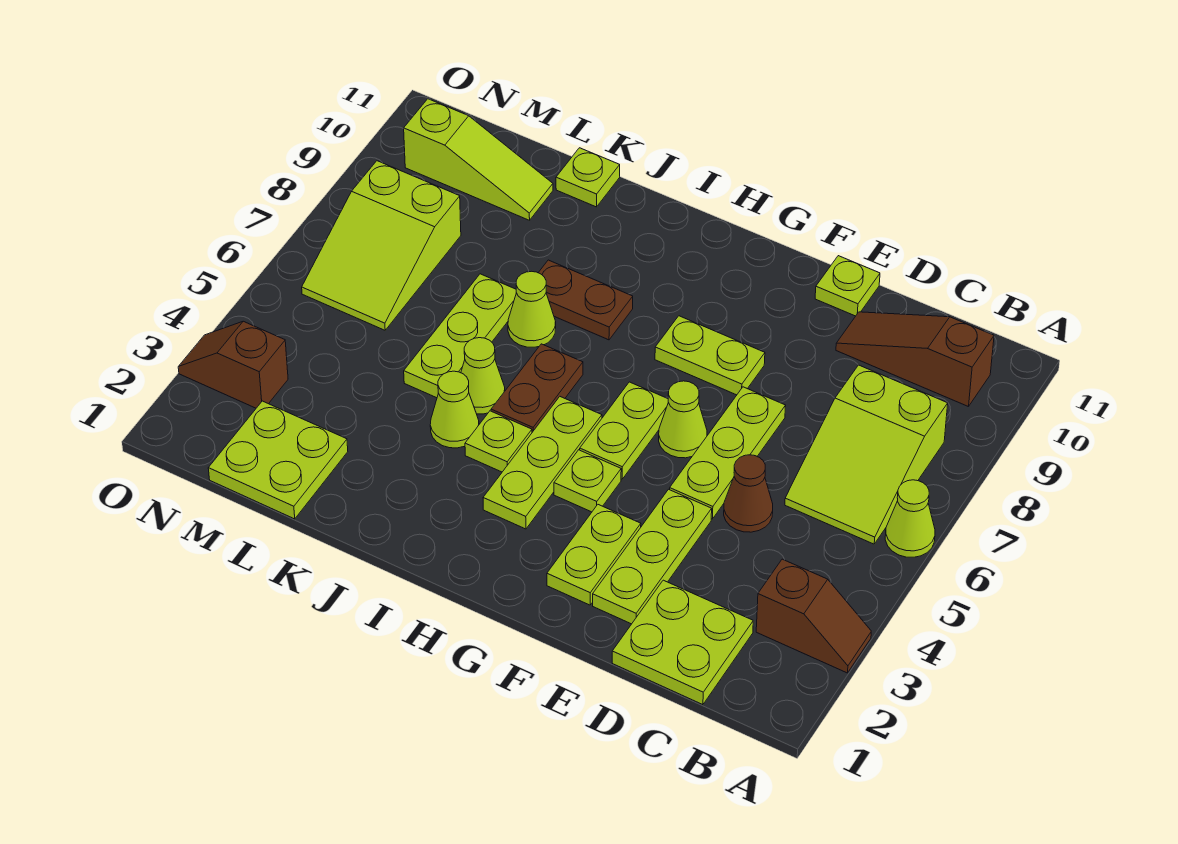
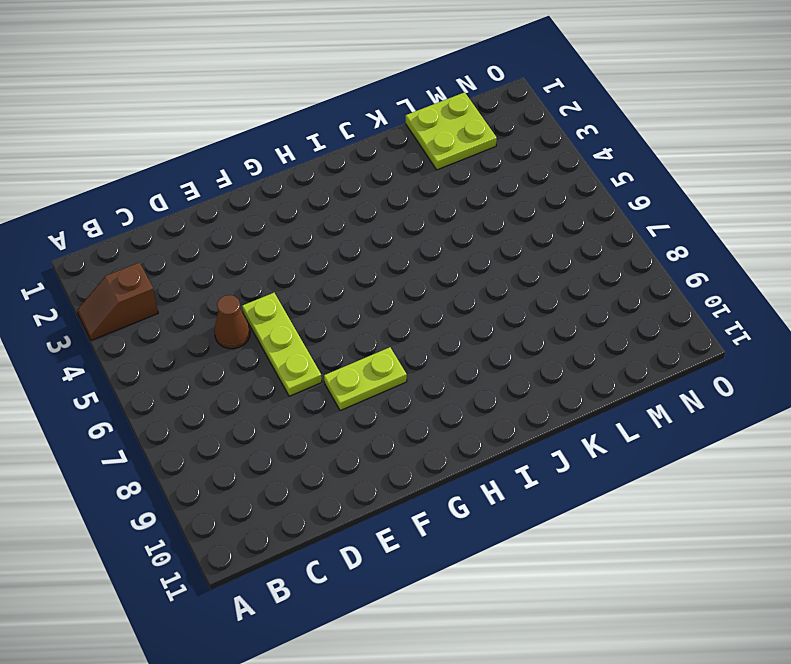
none -> lime cone A6 level 1
none -> lime slope B6:C8 level 1 top 8
none -> brown slope B10:D10 level 1 top B

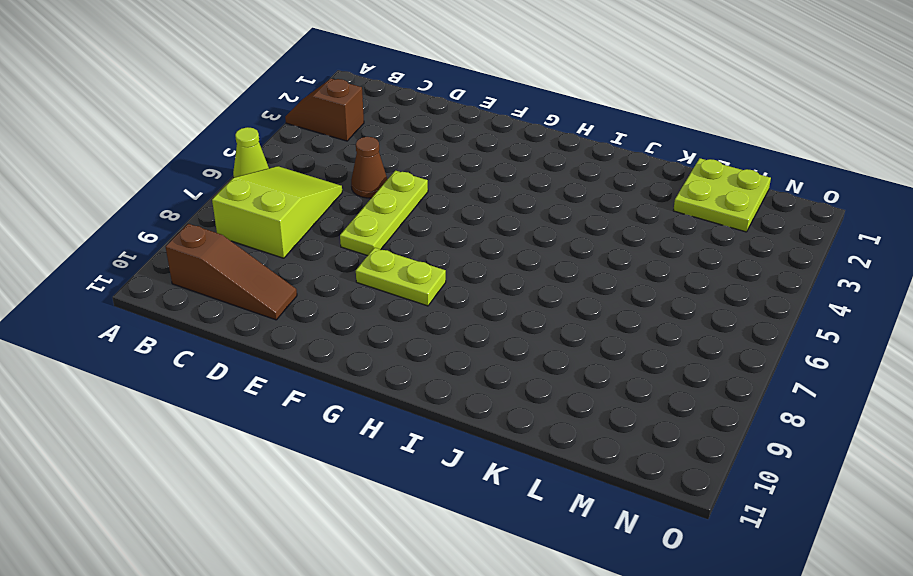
none -> lime plate C1:D2 level 1
none -> lime plate E2:E4 level 1
none -> lime plate E11 level 1

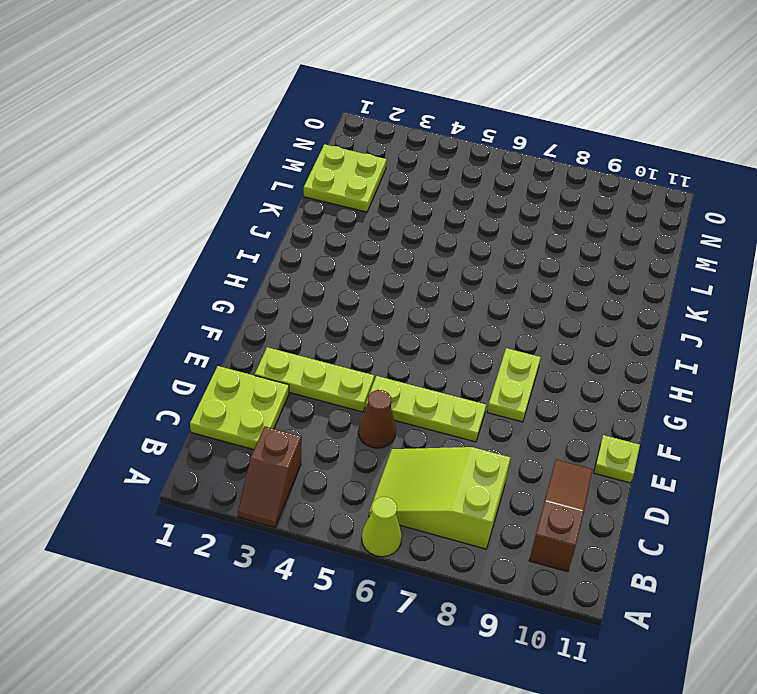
none -> lime plate F2:F3 level 1
none -> lime cone F6 level 1
none -> lime plate G4 level 1

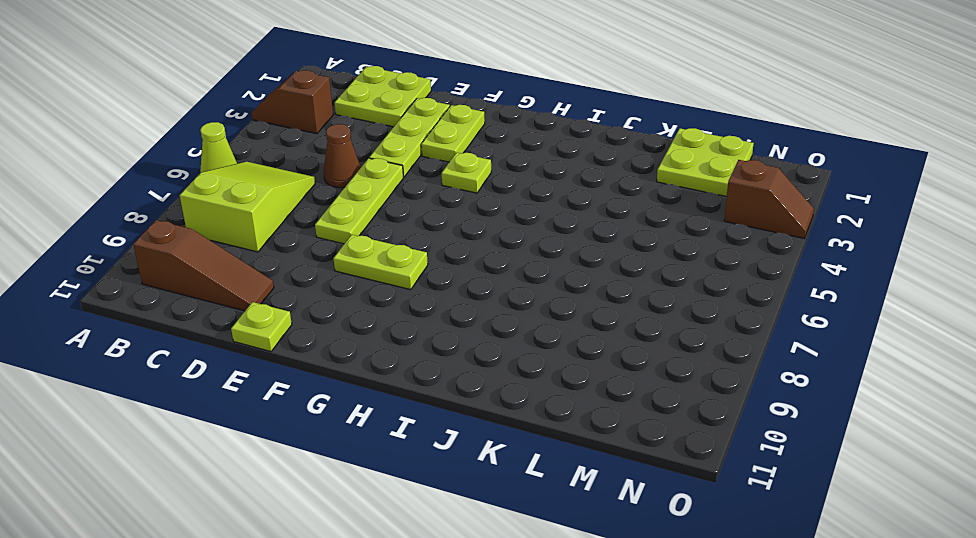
none -> lime cone F6 level 1
none -> lime plate G5:G6 level 1
none -> lime plate H3:H5 level 1

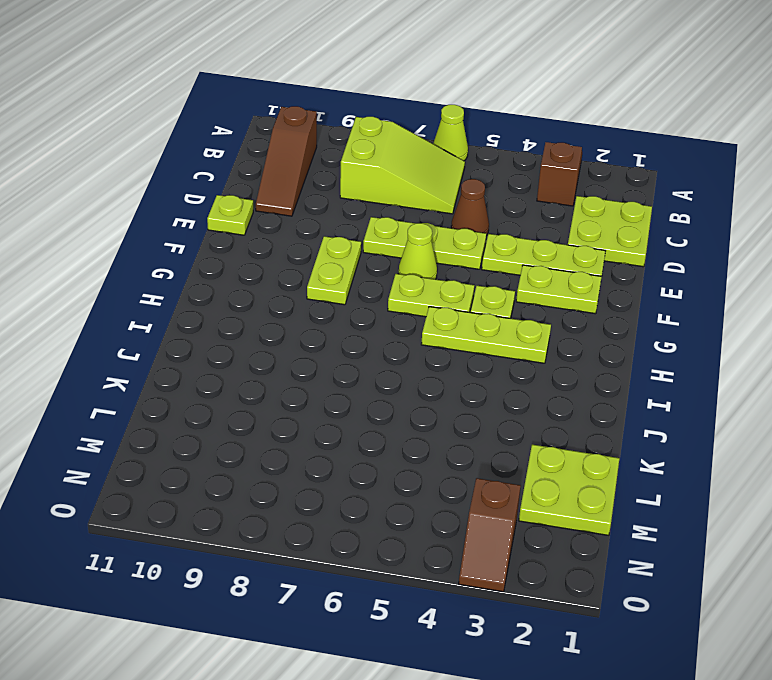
none -> lime plate I4 level 1
none -> brown plate I5:I6 level 1
none -> brown plate I8:J8 level 1

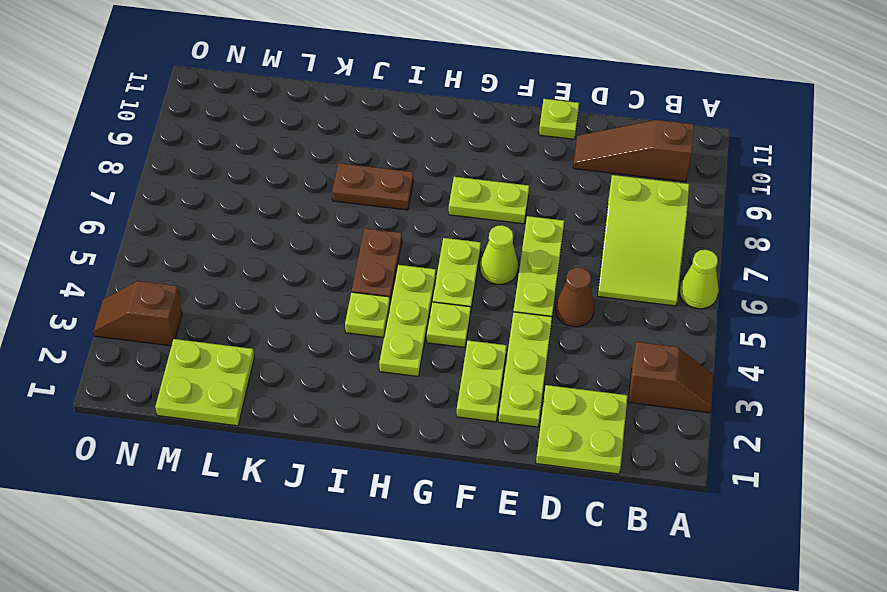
none -> lime cone J4 level 1
none -> lime cone J5 level 1
none -> lime cone J7 level 1

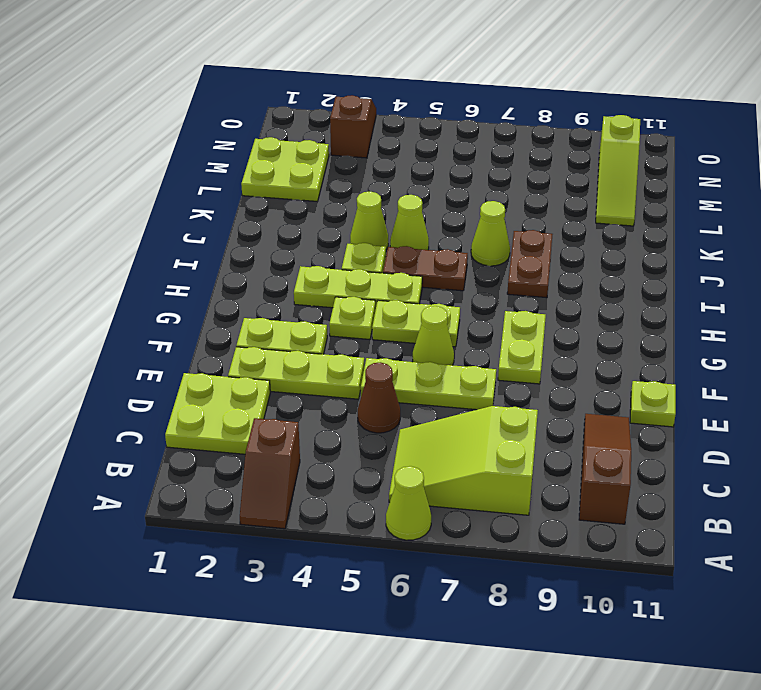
none -> lime plate K5:K7 level 1
none -> lime plate K11 level 1
none -> lime slope M6:N8 level 1 top 8

